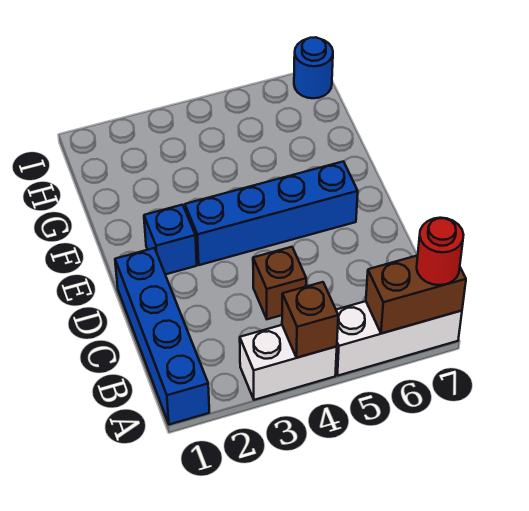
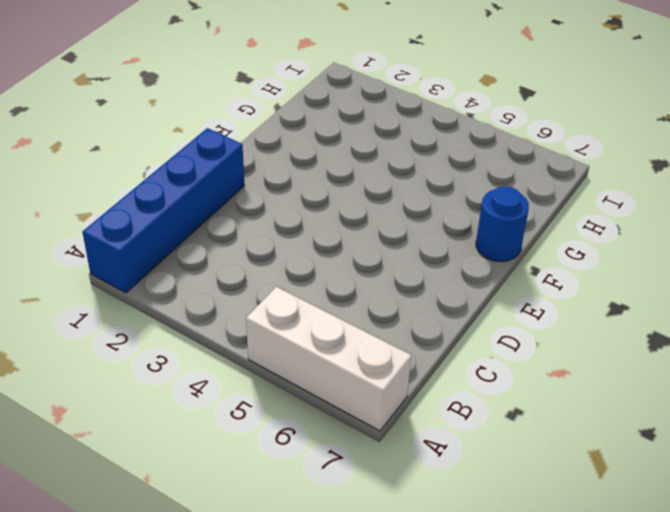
blue round brick F7 level 1 -> blue round brick I7 level 1
none -> white brick A3:A4 level 1
none -> brown brick C4 level 1

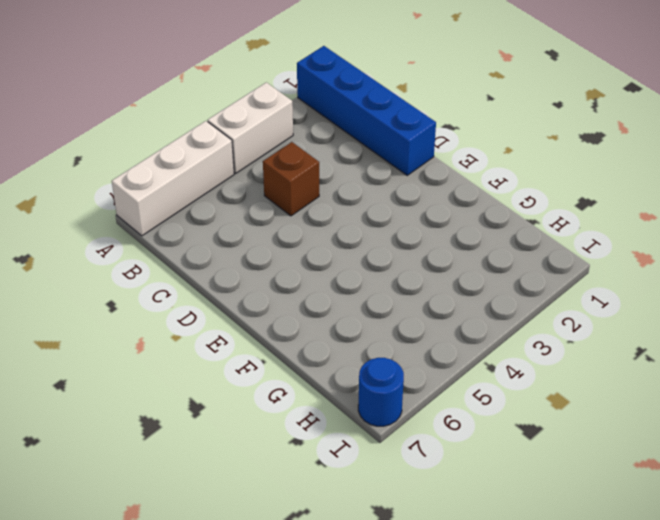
none -> blue brick E2 level 1
none -> blue brick E3:E6 level 1

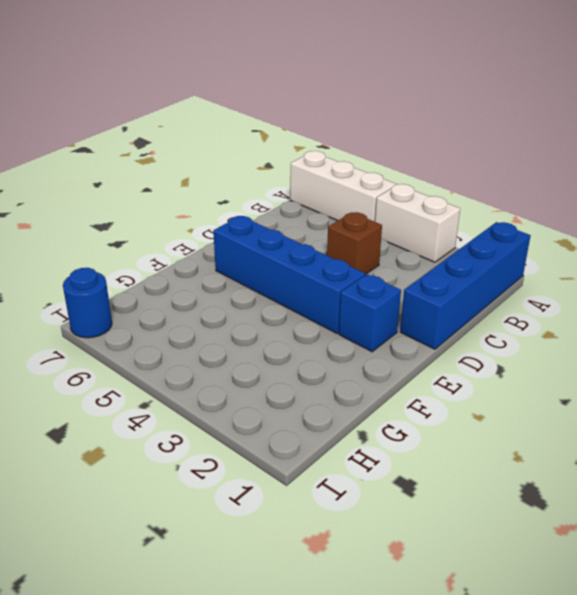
none -> brown brick A4 level 2
none -> brown brick A6:A7 level 2

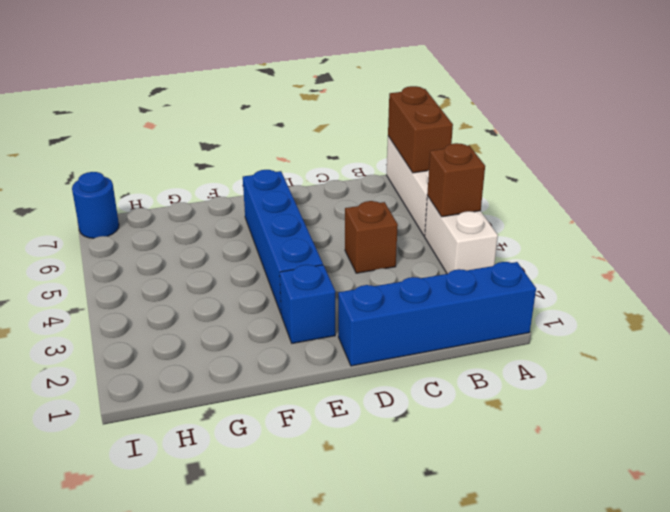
none -> red round brick A7 level 3

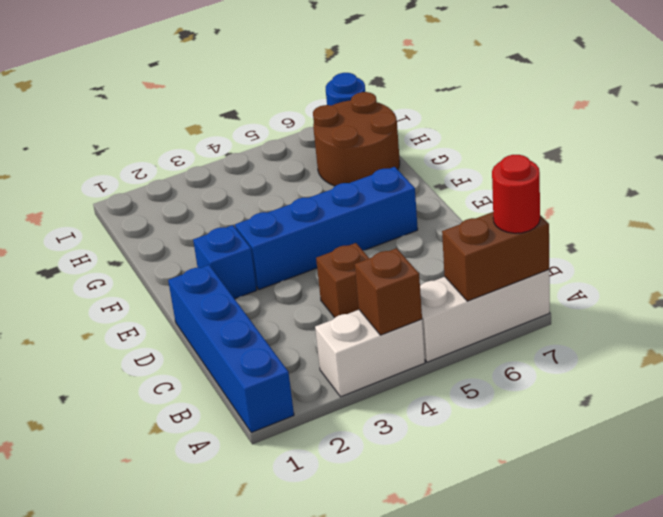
brown round brick G6:H7 level 1 -> none

